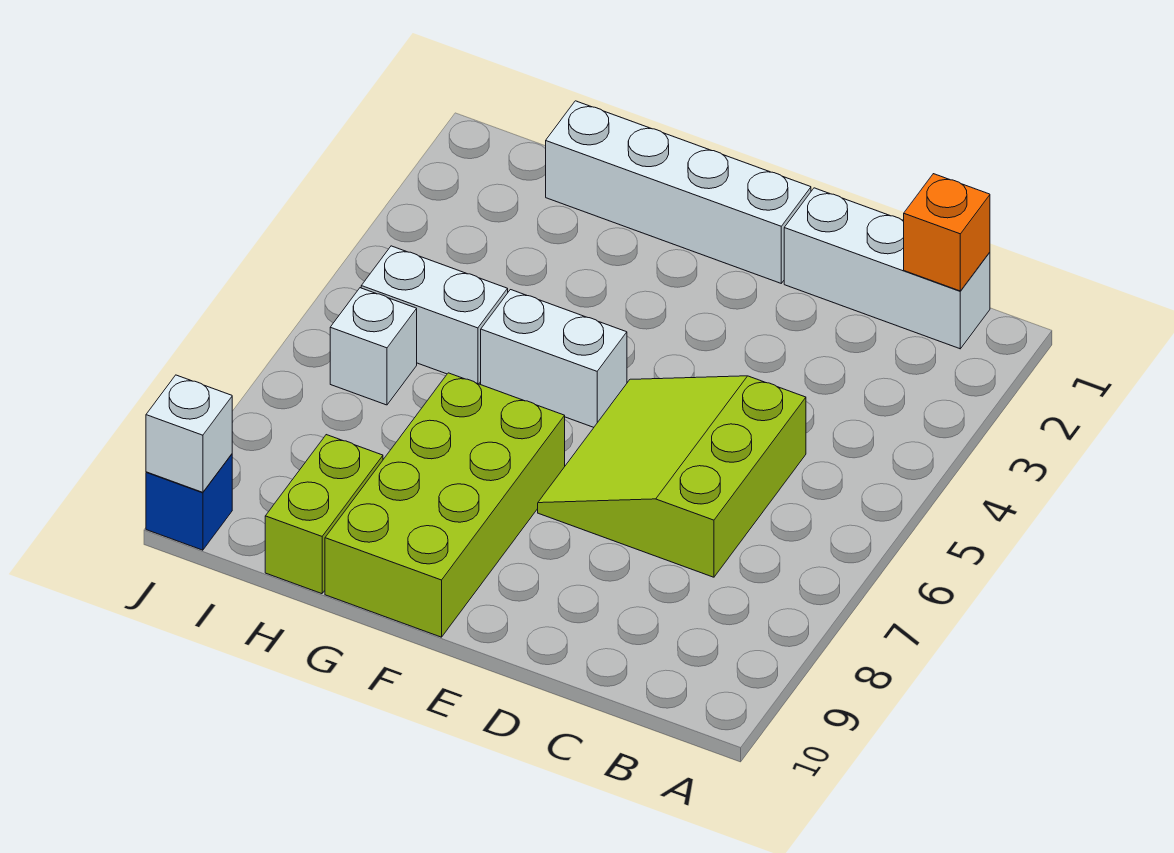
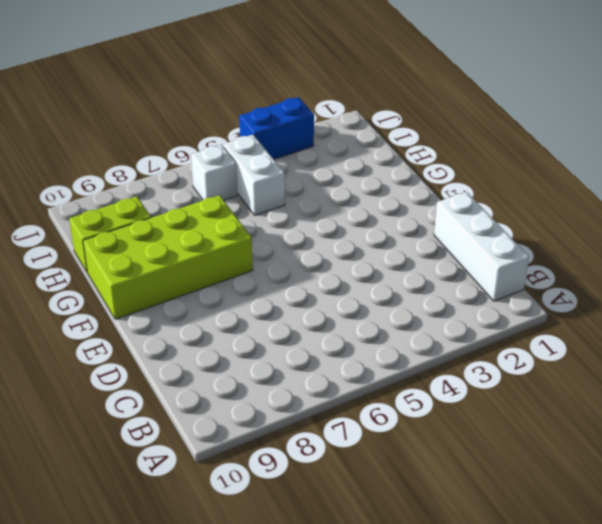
blue brick J3:J4 level 1 -> none
none -> lime slope C5:E7 level 1 top C
none -> white brick E1:H1 level 1

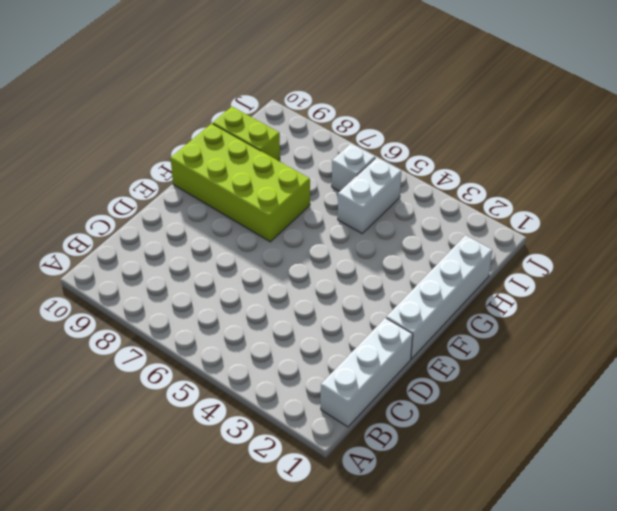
none -> lime slope C5:E7 level 1 top C
none -> white brick F5:G5 level 1

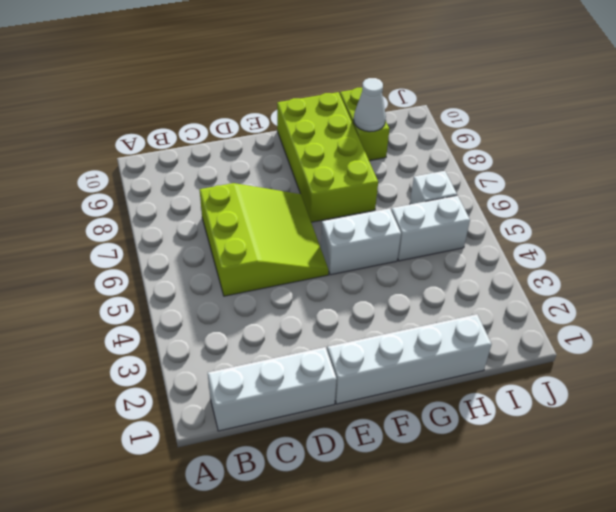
white cone H9 level 2 -> none
none -> blue brick J10 level 1
none -> orange brick B1 level 2

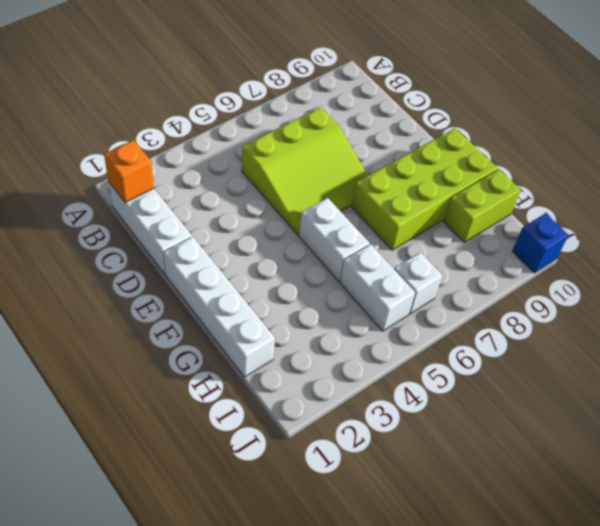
none -> white brick J10 level 2

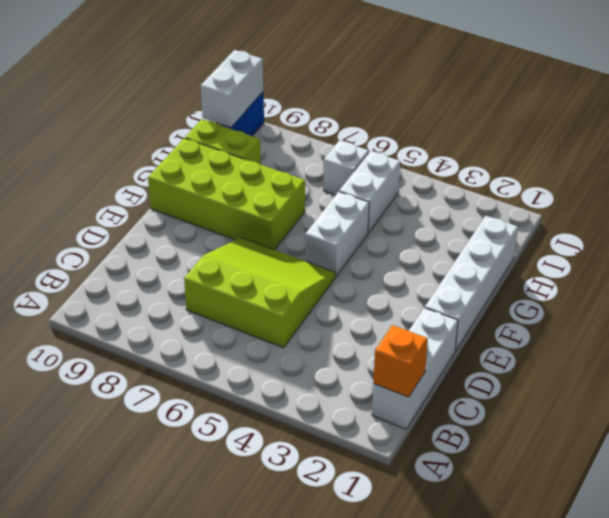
white brick I10:J10 level 2 -> white brick J10 level 2

